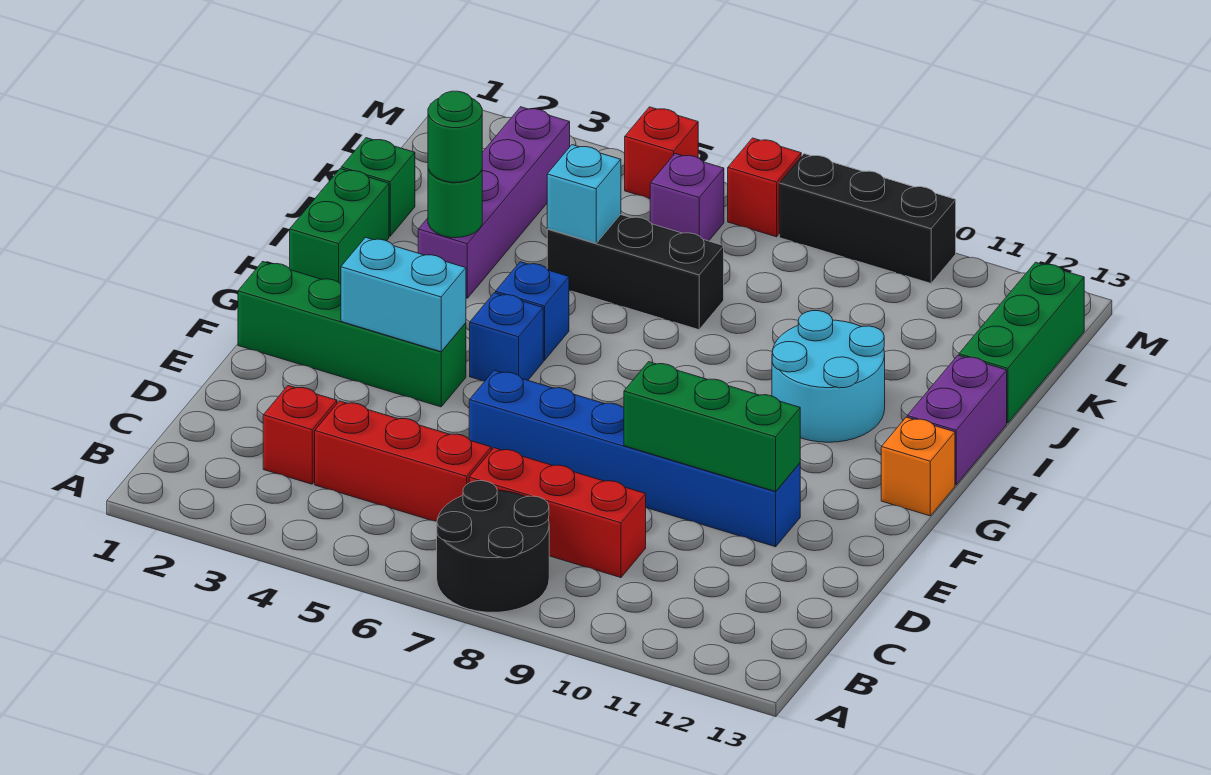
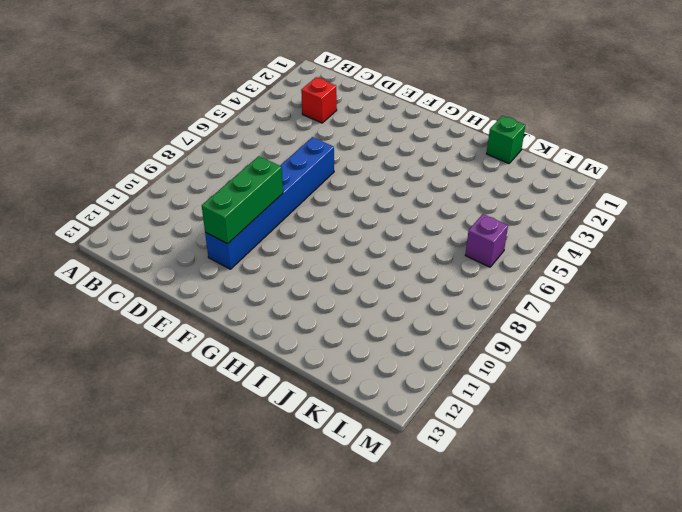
none -> black round brick A7:B8 level 1
none -> red brick C4:C6 level 1
none -> red brick C7:C9 level 1

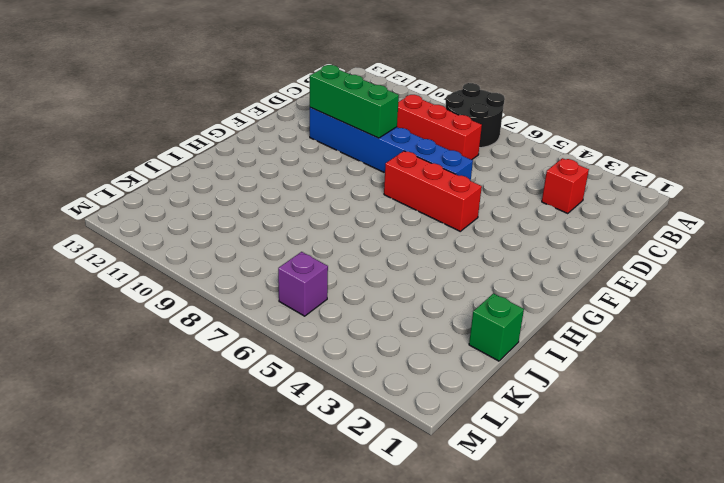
red brick F5:F7 level 1 -> red brick C4:C6 level 1
none -> green brick F1:F4 level 1
none -> blue brick G5 level 1
none -> orange brick G13 level 1

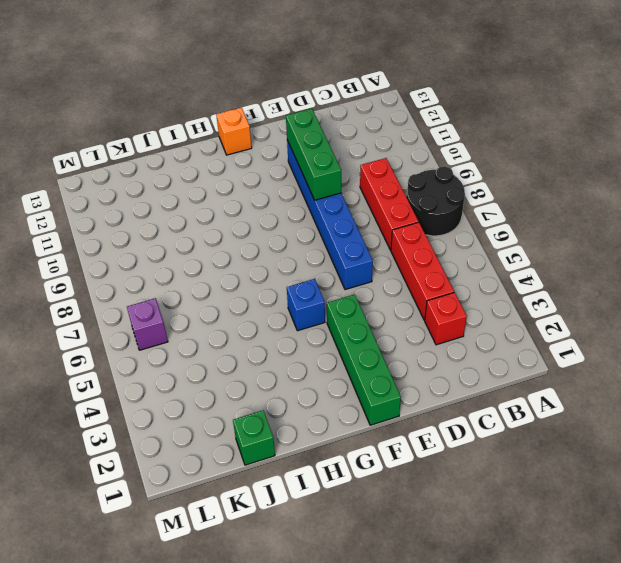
none -> green brick H1:I1 level 1
none -> blue brick H5 level 1
none -> cyan round brick H10:I11 level 1

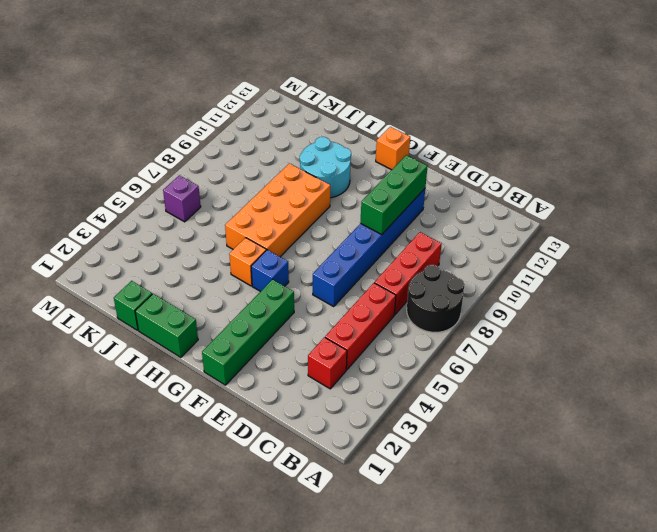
orange brick H5 level 1 -> blue brick H5 level 1
orange brick H6:I9 level 1 -> none
none -> purple brick H13:I13 level 1
none -> purple brick I3:L3 level 1
none -> black brick J5:J7 level 1

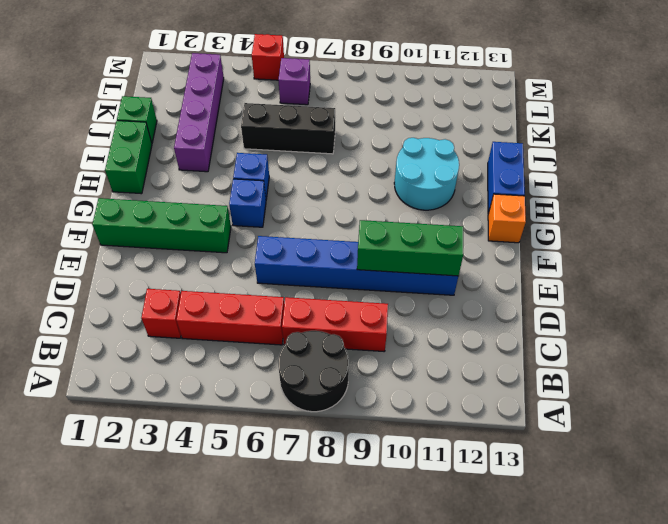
blue brick H13:I13 level 1 -> purple brick H13:I13 level 1
none -> green brick J13:L13 level 1
none -> red brick M7 level 1
none -> black brick M8:M10 level 1

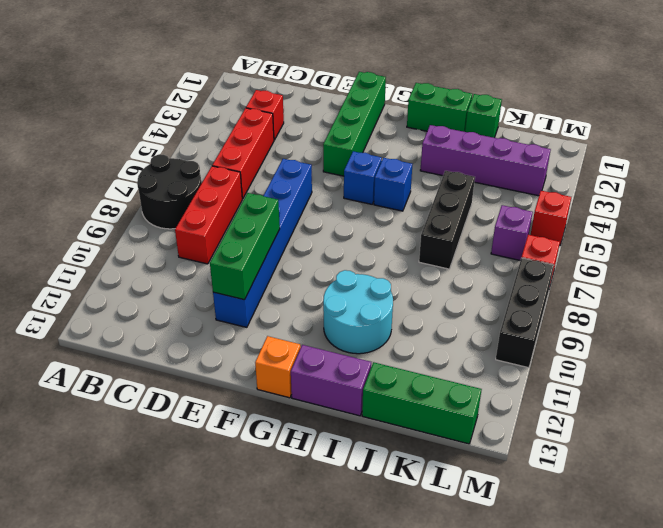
none -> cyan brick F3:F4 level 2
none -> green round brick I3 level 2
none -> cyan brick J5 level 2

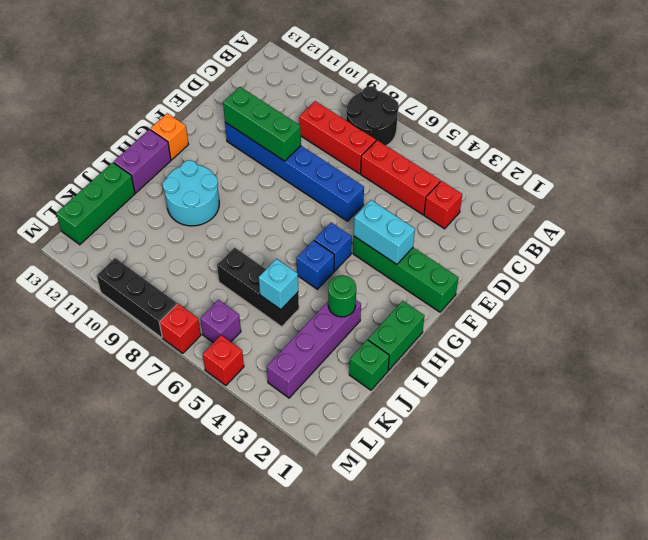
none -> green round brick I3 level 3

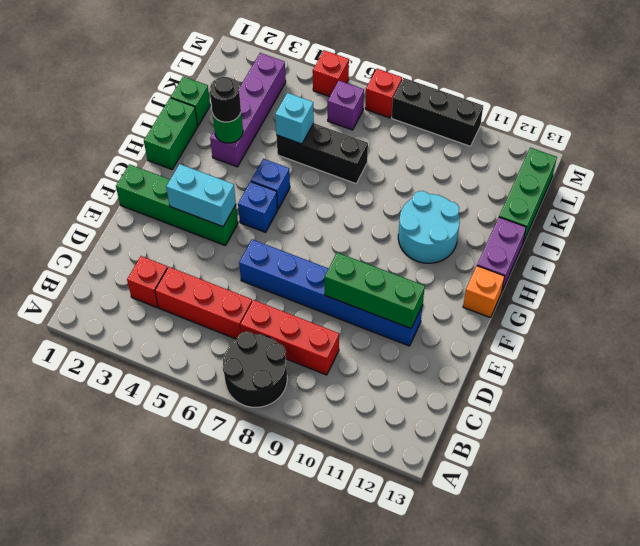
black round brick I3 level 3 -> green round brick I3 level 3

